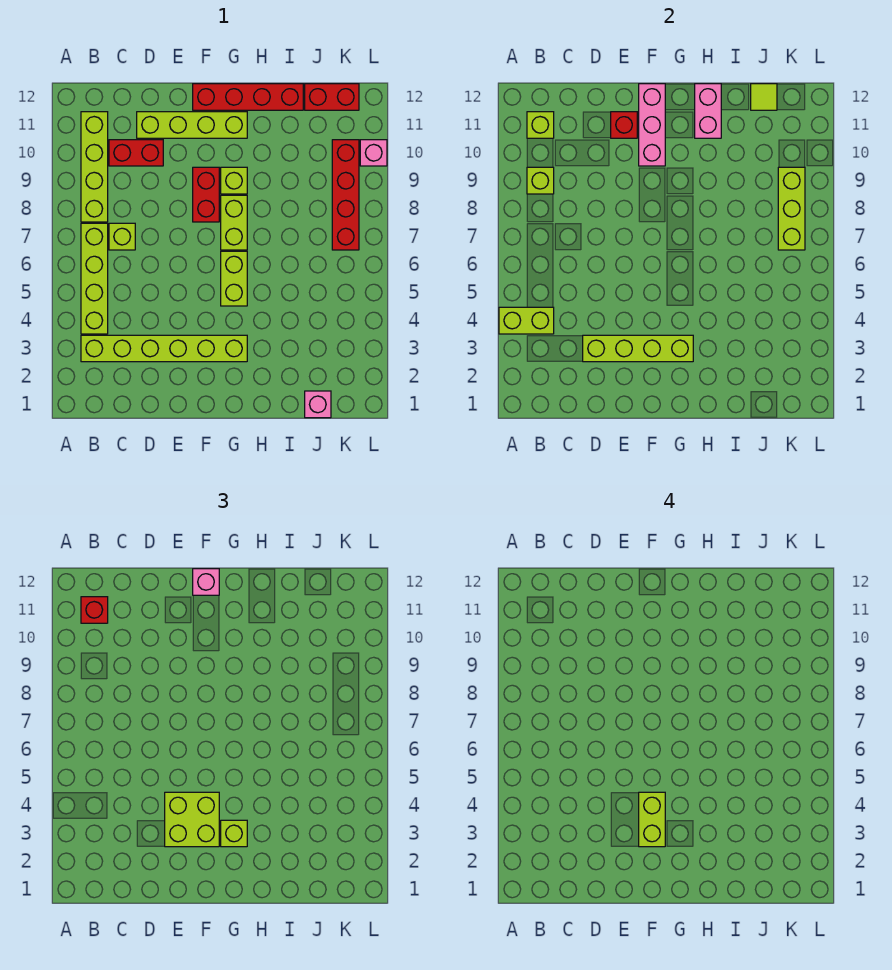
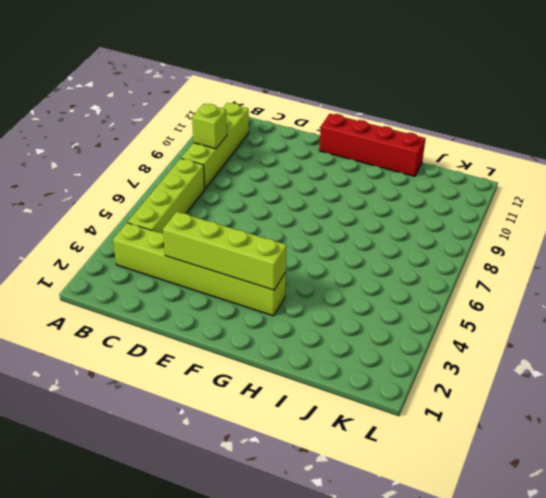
none -> lime brick C7 level 1
none -> red brick C10:D10 level 1
none -> lime brick D11:G11 level 1

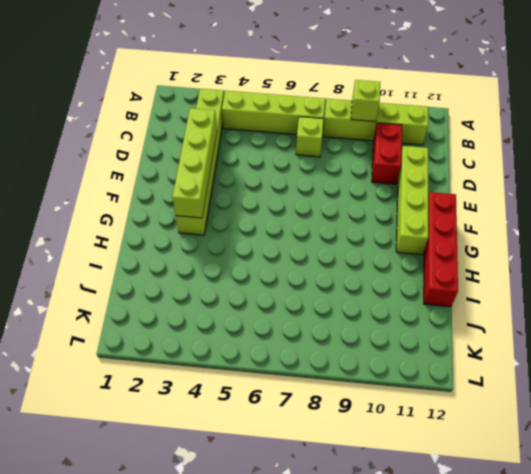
none -> red brick F8:F9 level 1
none -> lime brick G5:G6 level 1
none -> lime brick G7:G8 level 1

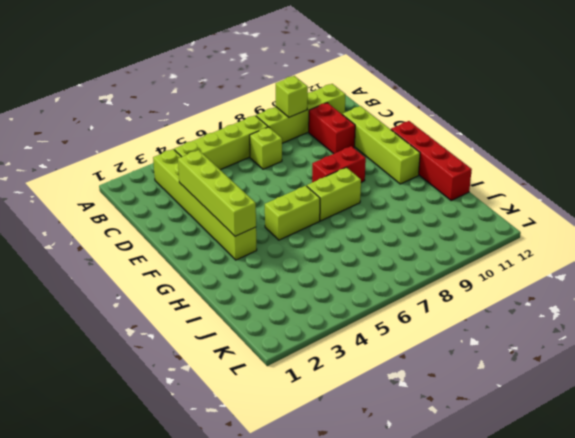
none -> lime brick G9 level 1
none -> pink brick J1 level 1
none -> red brick J12:K12 level 1

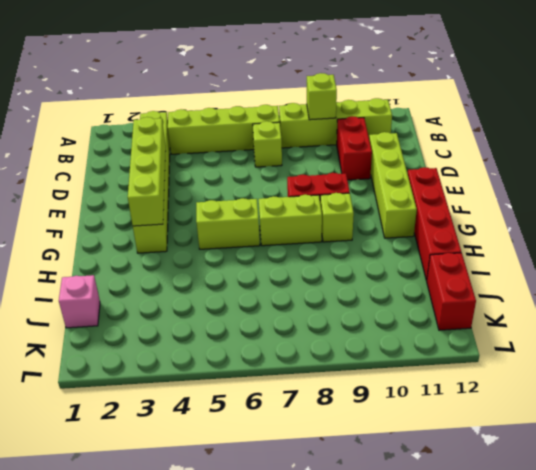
none -> red brick K7:K10 level 1
none -> pink brick L10 level 1
none -> lime brick A4:B4 level 2

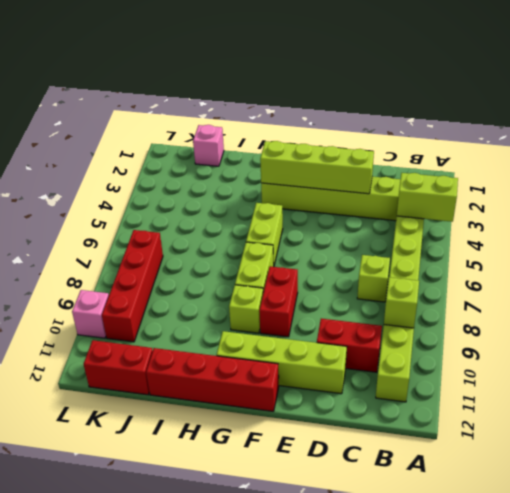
none -> lime brick B11 level 2
none -> red brick E11 level 2
none -> pink brick F10:F12 level 2

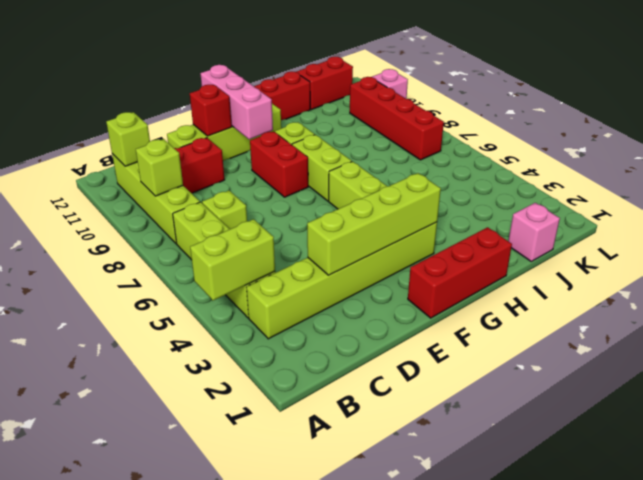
red brick F1:H1 level 1 -> none
none -> pink brick H11:H12 level 2
none -> lime tile J12 level 2
none -> lime brick K7:K9 level 2

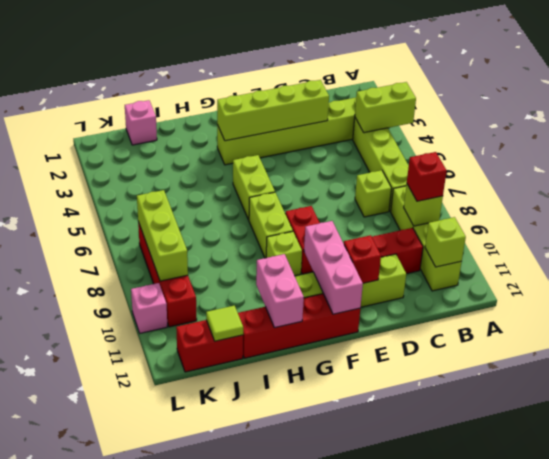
red brick B9 level 3 -> red brick B11 level 3
none -> lime brick E3:F4 level 3
none -> pink brick F12 level 3
none -> lime brick G3 level 3

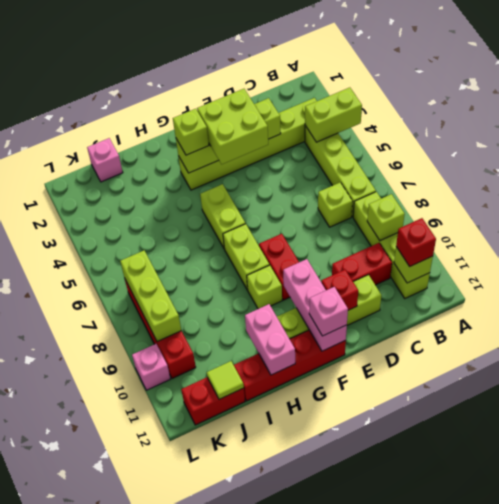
none -> lime brick F3:F4 level 4

